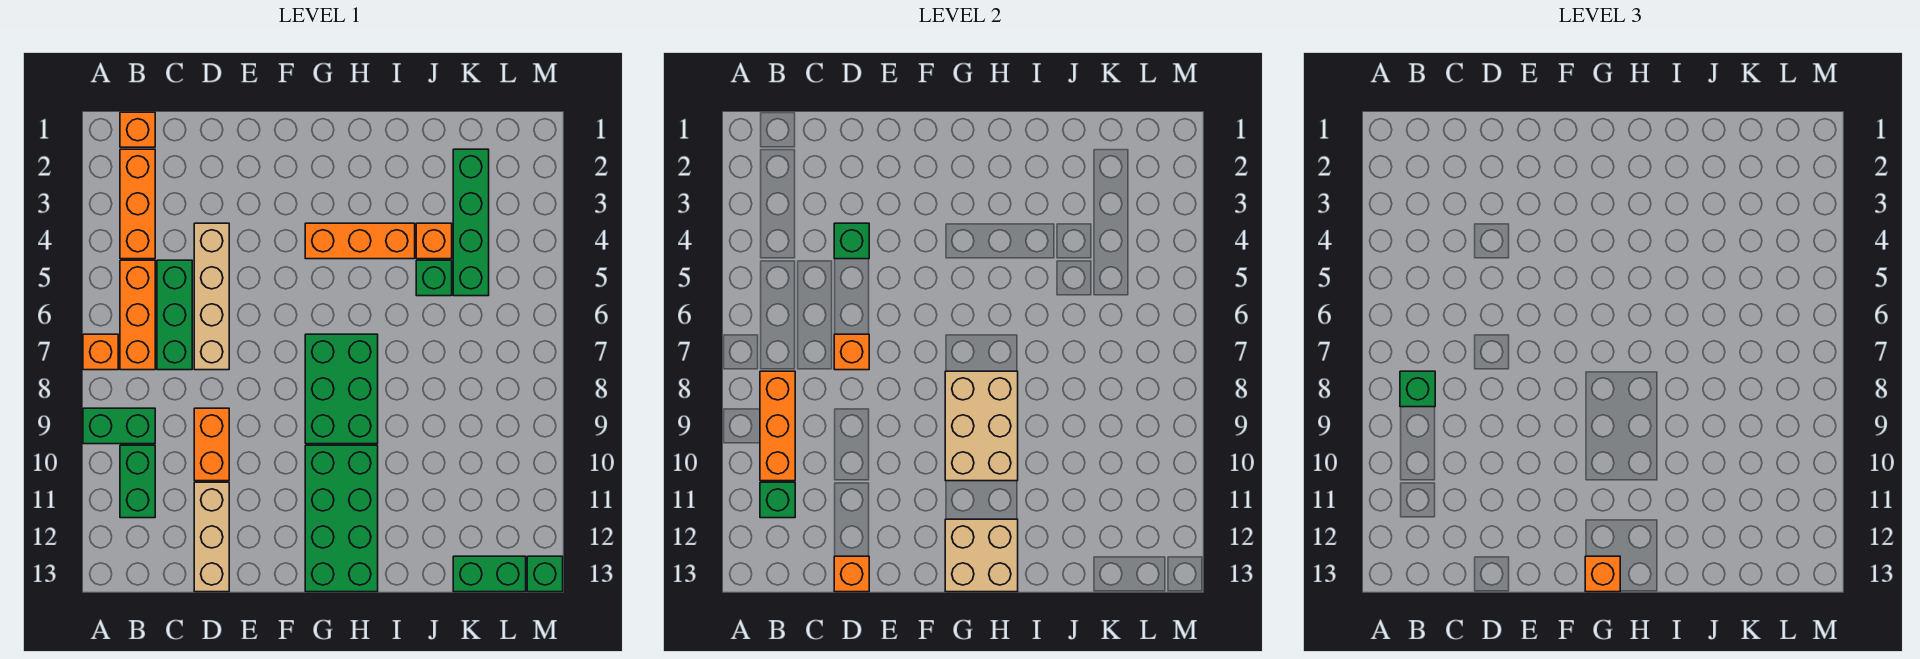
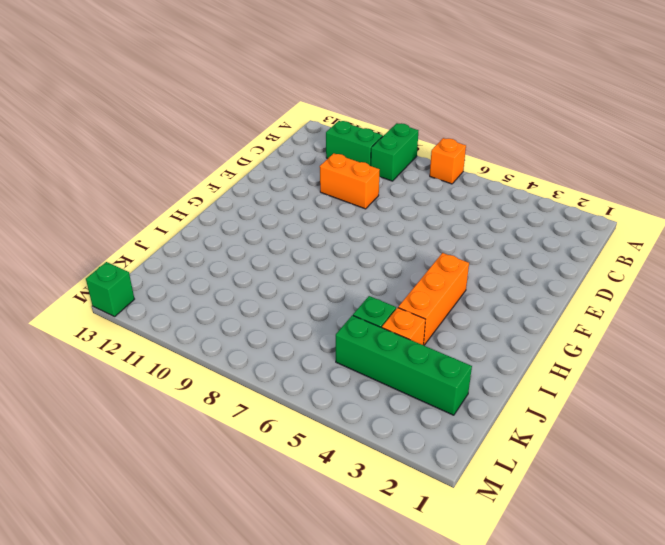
none -> orange brick B1 level 1
none -> orange brick B2:B4 level 1
none -> orange brick B5:B7 level 1

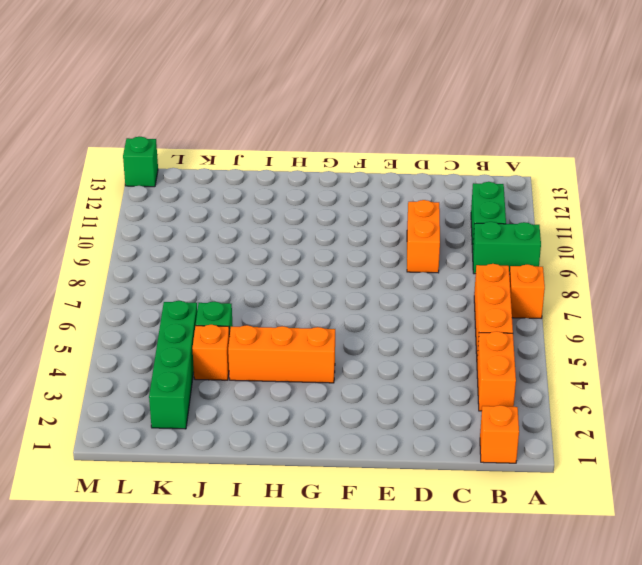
orange brick B3:B4 level 1 -> orange brick B2:B4 level 1
none -> green brick C5:C7 level 1
none -> tan brick D4:D7 level 1
none -> tan brick D11:D13 level 1

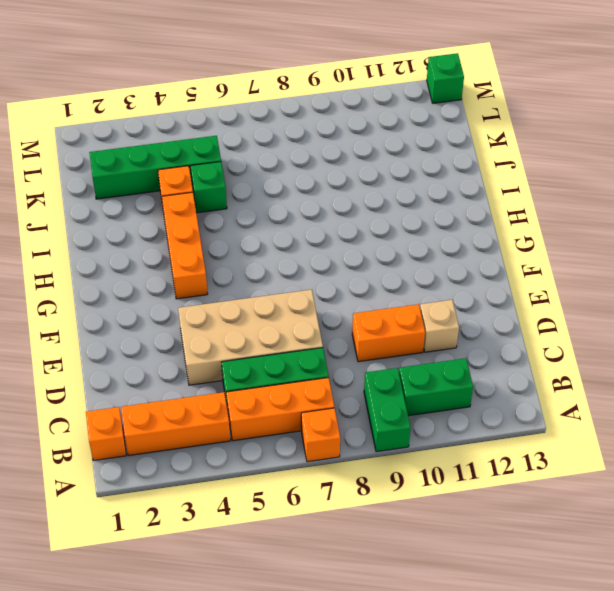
tan brick D4:E7 level 1 -> tan brick D4:D7 level 1
tan brick D11 level 1 -> tan brick D11:D13 level 1
none -> green brick G7:H9 level 1
none -> green brick G10:H13 level 1
none -> green brick K13:L13 level 1

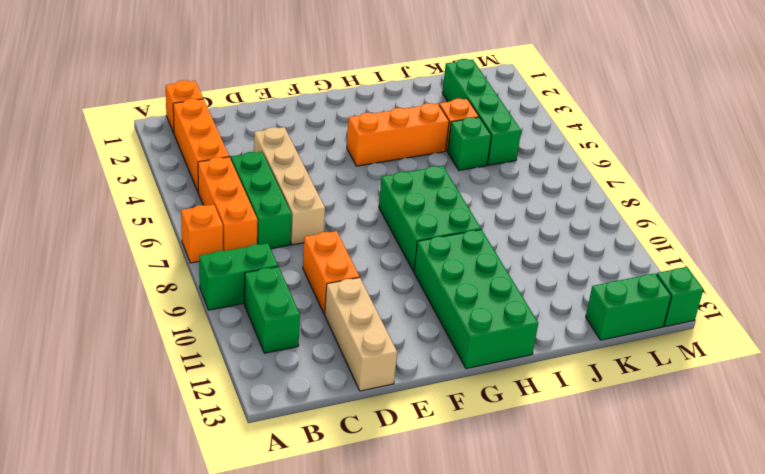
none -> orange brick B8:B10 level 2
none -> green brick B11 level 2
none -> green brick D4 level 2

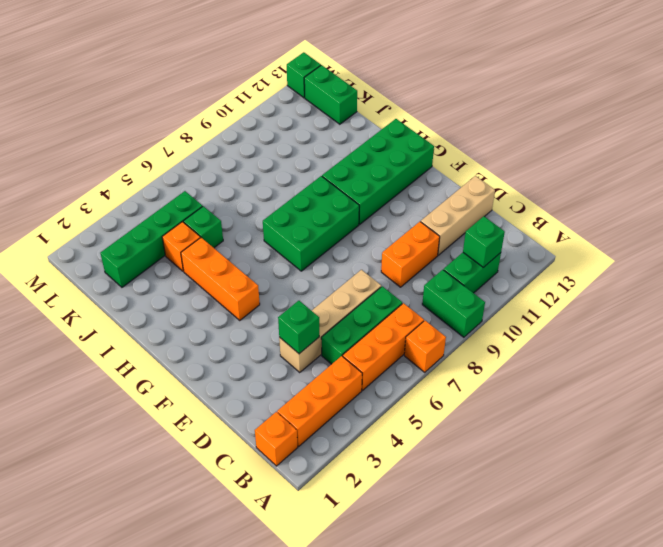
none -> orange brick B8:B10 level 2
none -> orange brick D7 level 2
none -> orange brick D13 level 2

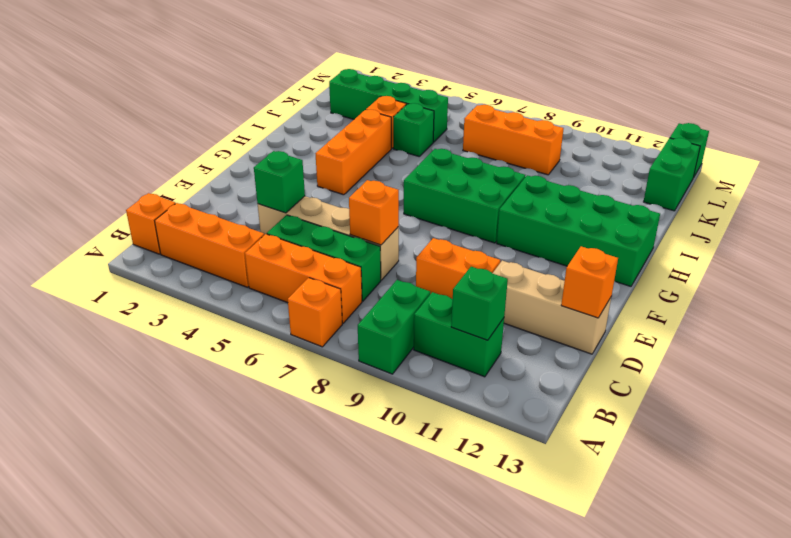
orange brick K7:K9 level 1 -> orange brick B8:B10 level 2
none -> tan brick G8:H10 level 2
none -> tan brick G12:H13 level 2
none -> green brick B8 level 3

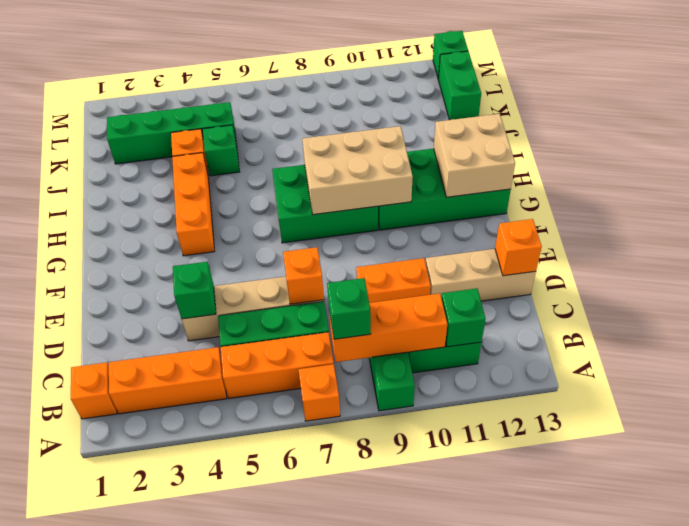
none -> orange brick G13 level 3

